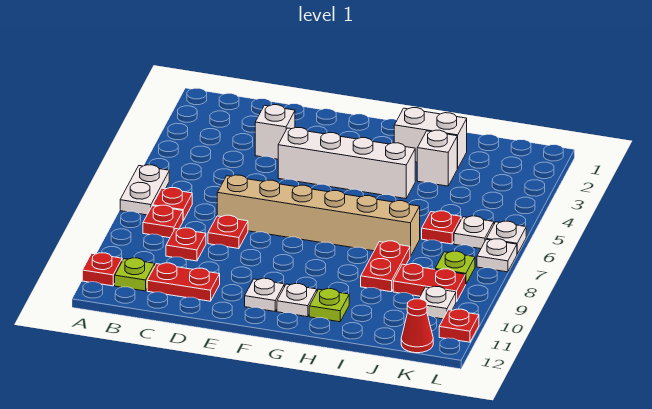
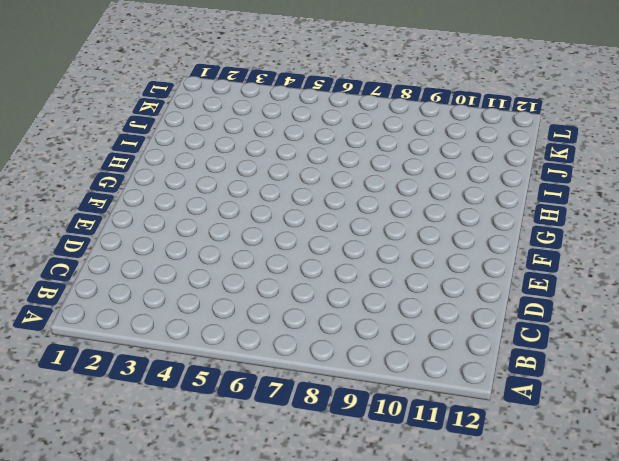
none -> white plate A6:A7 level 1
none -> red plate A11 level 1
none -> red plate B7 level 1

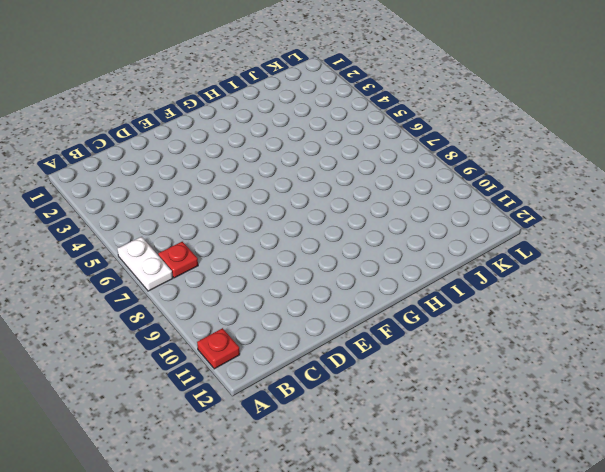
none -> red plate B8 level 1
none -> lime plate B11 level 1
none -> red plate C9 level 1

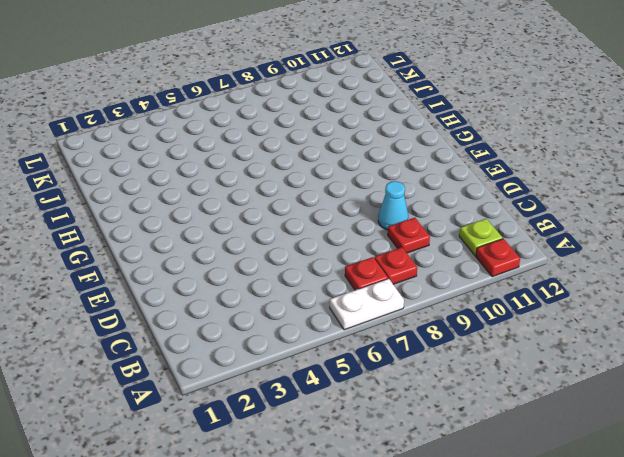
cyan cone D9 level 1 -> none
none -> red plate C11:D11 level 1
none -> white brick D3 level 1
none -> tan brick D7:I7 level 1

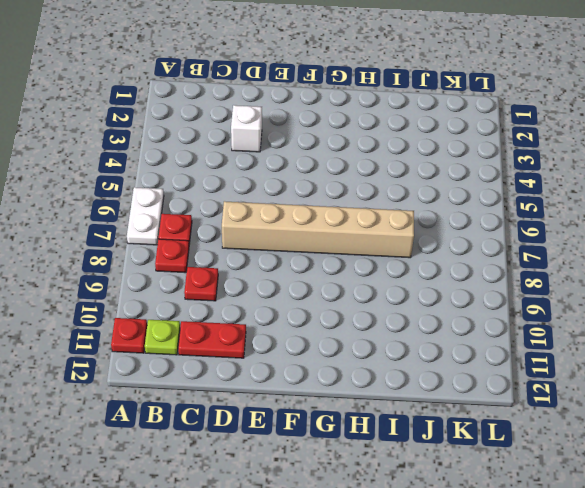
none -> red plate D8 level 1
none -> white brick E4:H4 level 1
none -> white plate F11 level 1

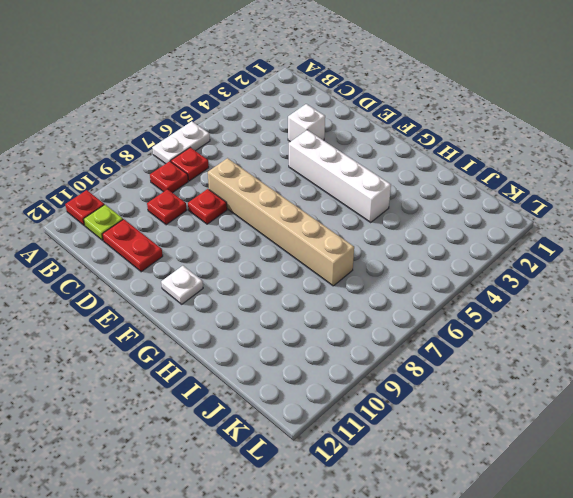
none -> white plate G11 level 1
none -> white brick H2:I2 level 1
none -> lime plate H11 level 1

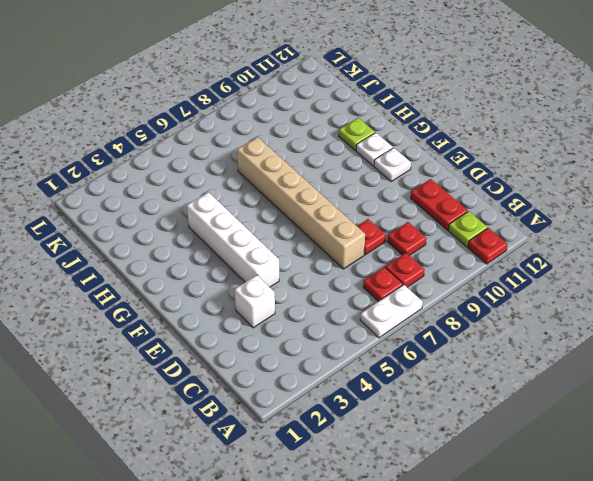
none -> white brick H2:I2 level 1
none -> white brick I3 level 1
none -> red plate I8:I9 level 1

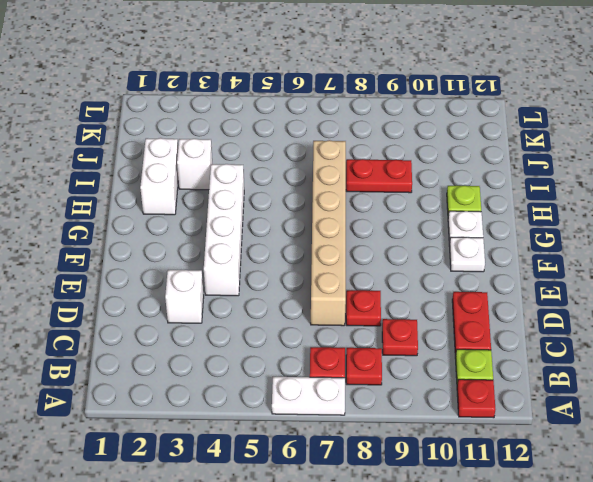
none -> red plate J6 level 1
none -> red plate J9:K9 level 1
none -> white plate K6 level 1

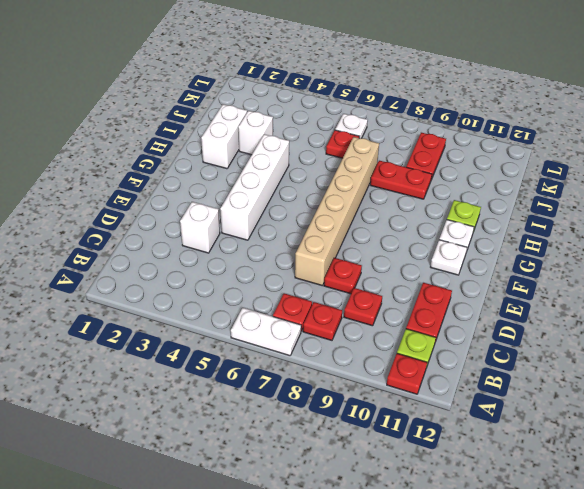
none -> lime plate K8 level 1
none -> white plate K10 level 1
none -> red cone K12 level 1

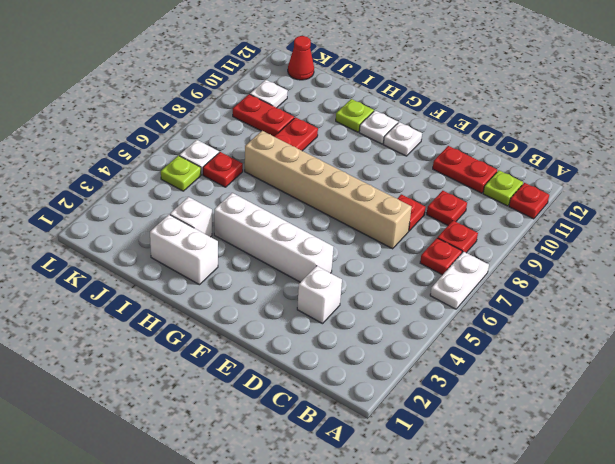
lime plate K5 level 1 -> lime plate K8 level 1
none -> white plate L6 level 1
none -> white plate L7 level 1
none -> red plate L11 level 1

